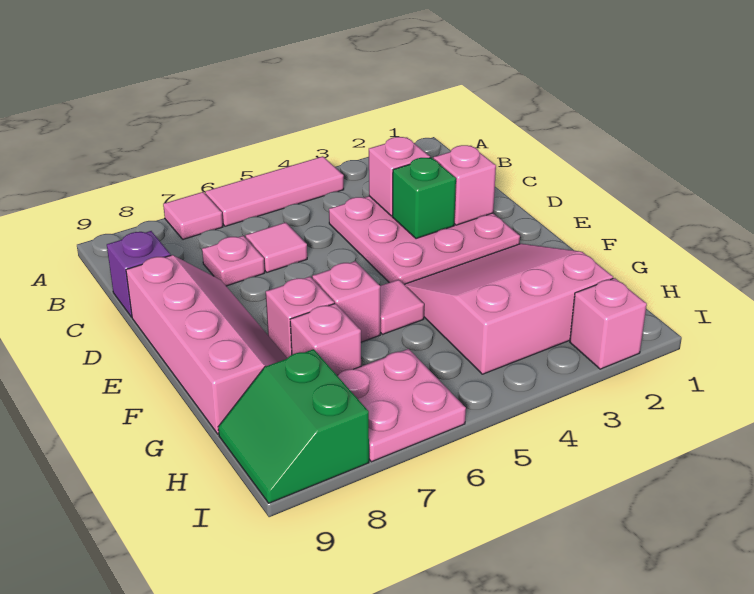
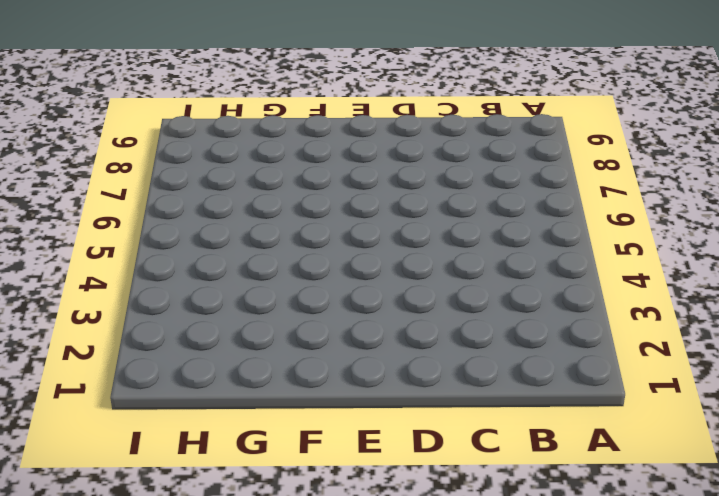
none -> pink tile A4:A6 level 1
none -> pink tile A7 level 1
none -> pink plate C2:E4 level 1

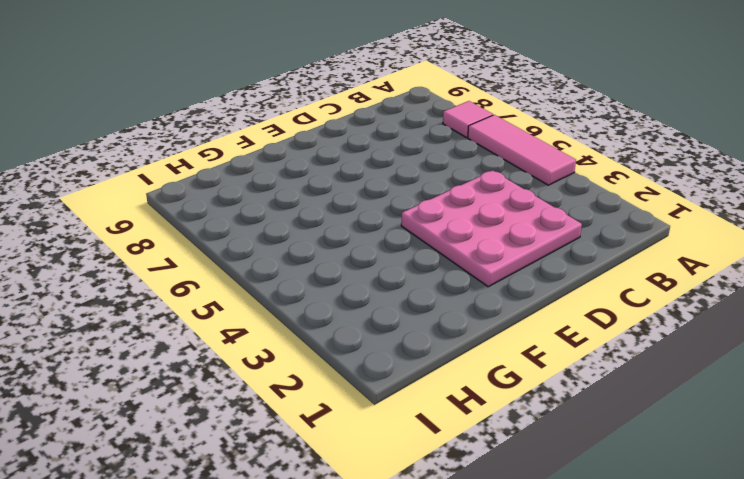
none -> pink tile C6 level 1
none -> pink plate C7 level 1
none -> purple brick C9 level 1

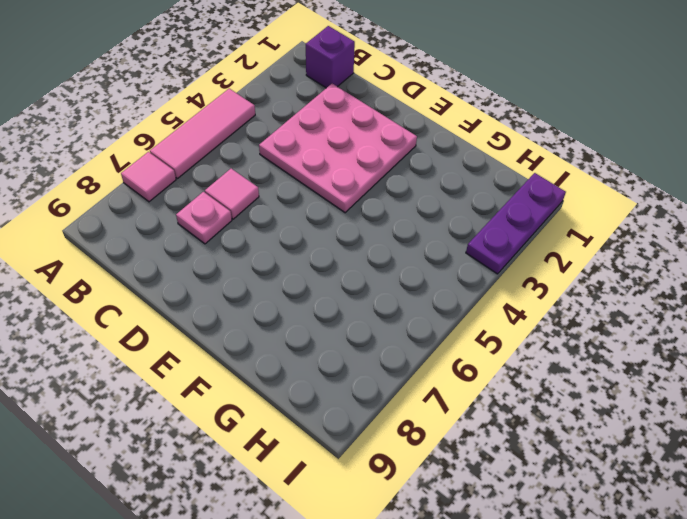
purple brick B1 level 1 -> purple brick C9 level 1
purple plate I1:I3 level 1 -> pink brick I2 level 1
none -> pink slope D8:G9 level 1 top 9
none -> pink slope F2:H4 level 1 top H
none -> pink tile F5 level 1

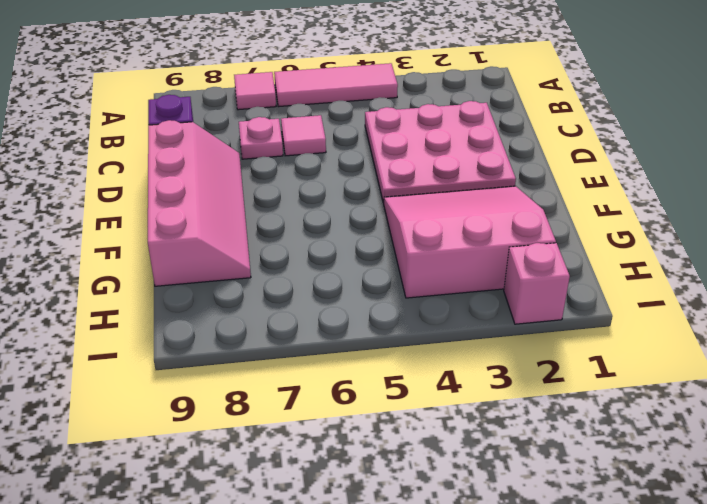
none -> pink tile F5 level 1
none -> pink brick F6 level 1
none -> pink brick F7 level 1

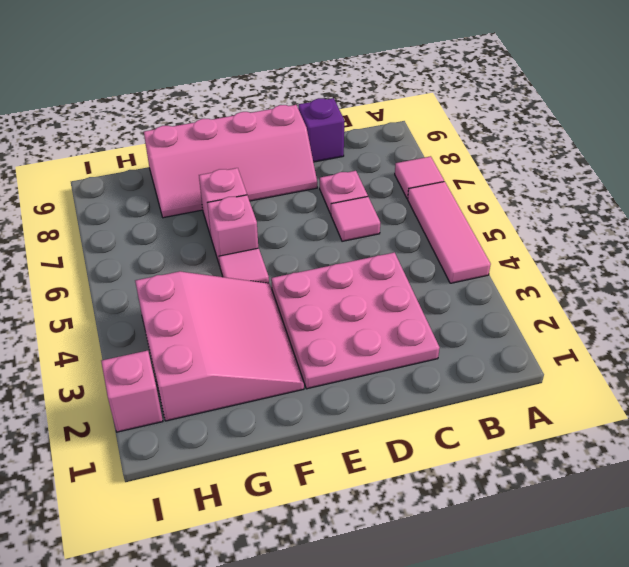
none -> pink brick G7 level 1
none -> pink plate H6:I7 level 1
none -> green slope H8:I9 level 1 top 8

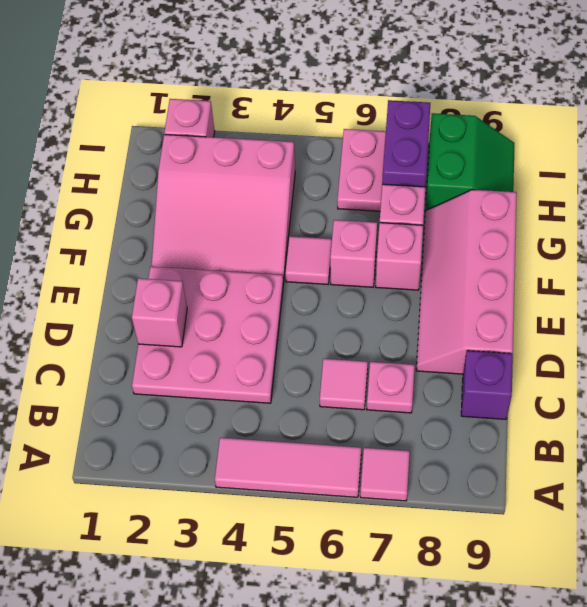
purple brick H7:I7 level 2 -> none
none -> pink brick C3 level 2
none -> green brick D3 level 2

